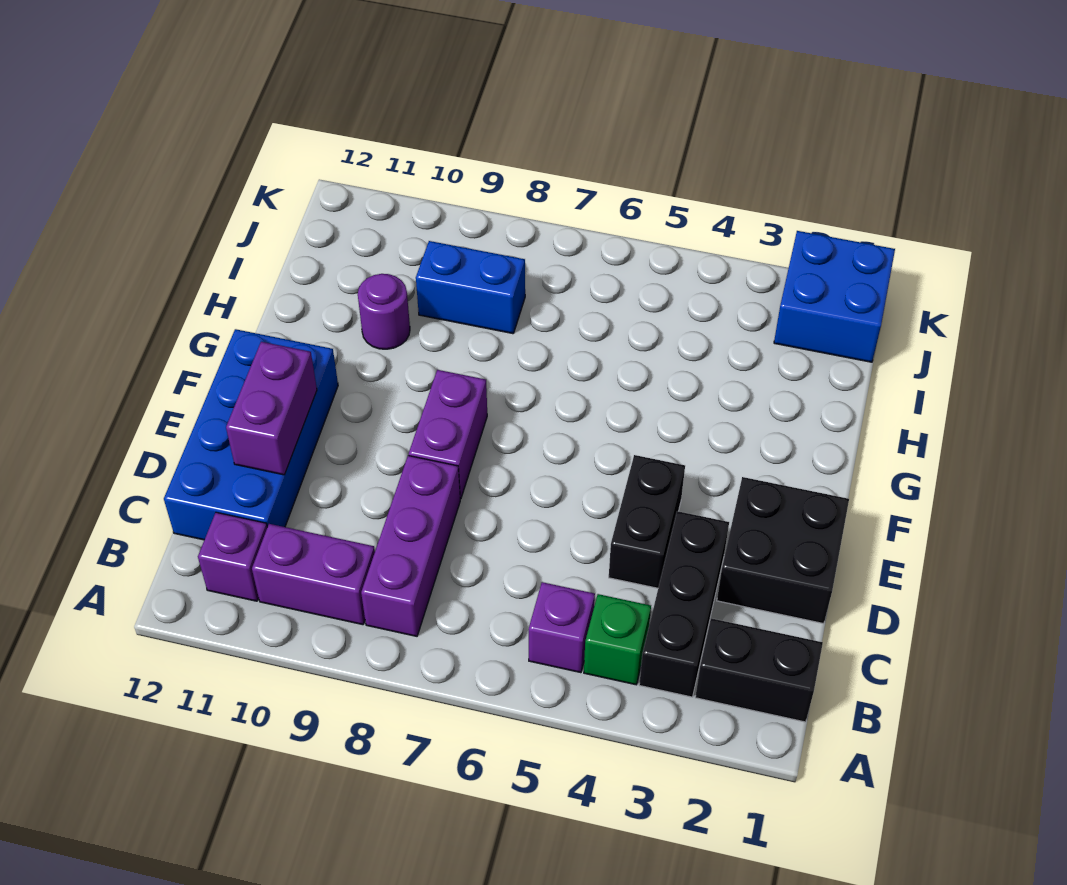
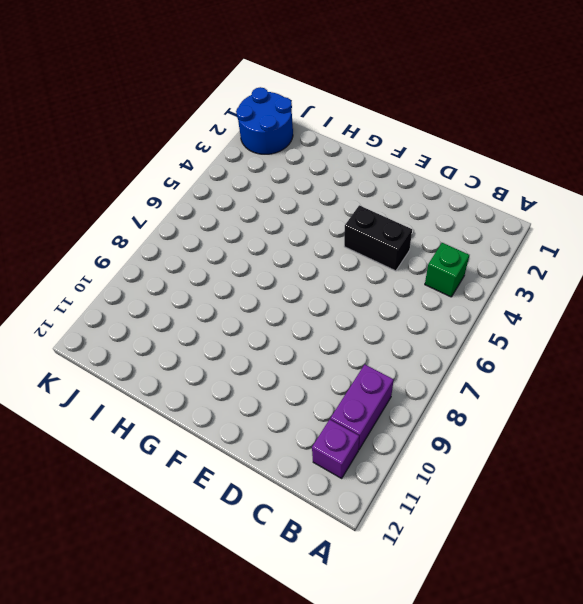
blue round brick J1:K2 level 1 -> blue brick J1:K2 level 1
none -> black brick B1:B2 level 1
none -> black brick B3:D3 level 1
none -> purple brick B5 level 1

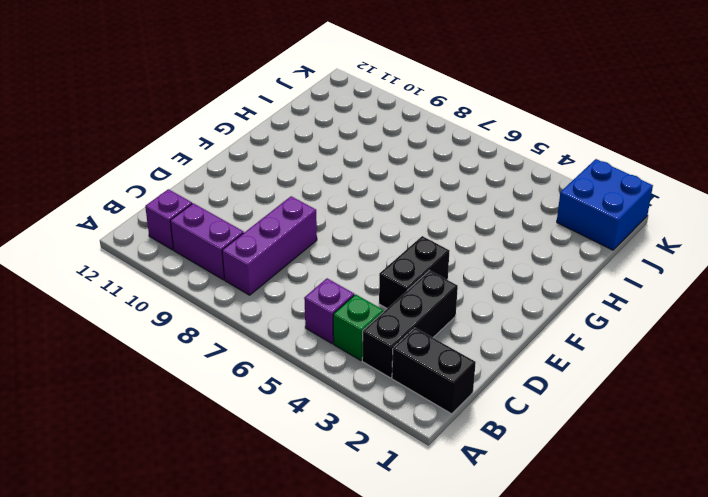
none -> blue brick C11:F12 level 1
none -> black brick D1:E2 level 1
none -> purple brick E8:F8 level 1

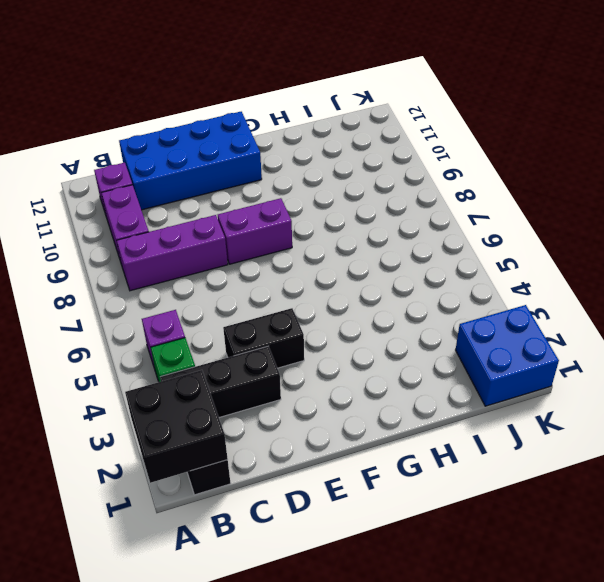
black brick A1:B2 level 2 -> black brick D1:E2 level 1
none -> purple round brick H10 level 1
none -> blue brick I8:I9 level 1
none -> purple brick D11:E11 level 2

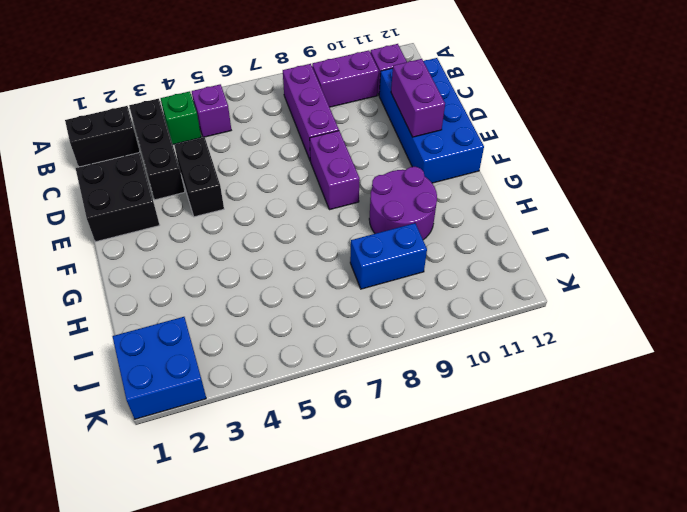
purple round brick G9:H10 level 1 -> purple round brick H10 level 1

